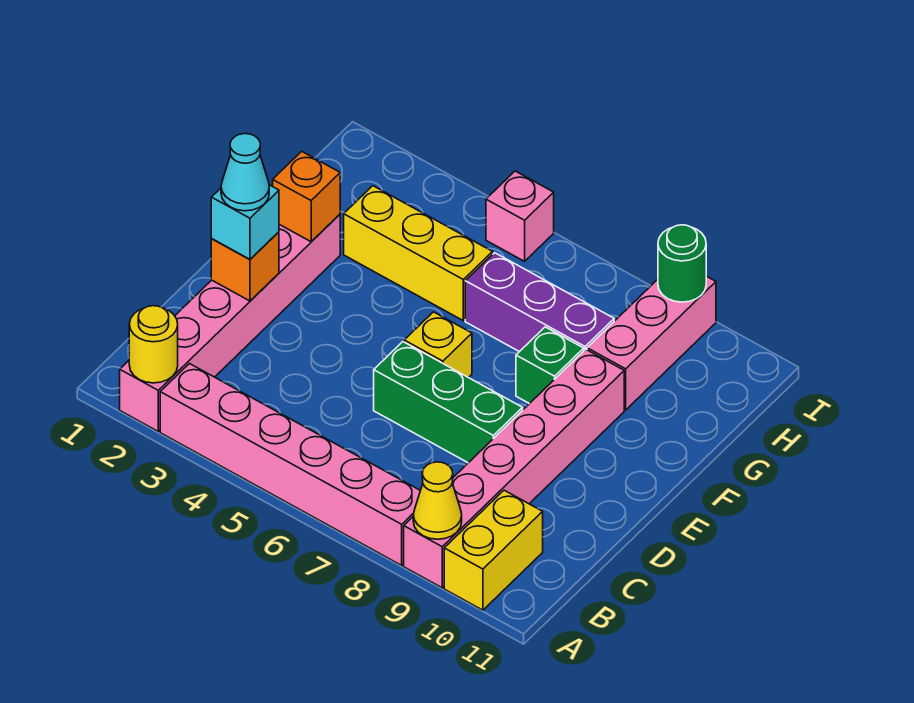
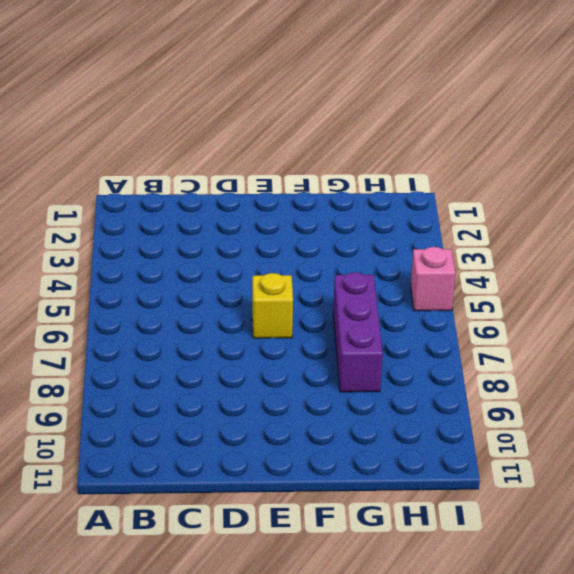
none -> pink brick A2:F2 level 1
none -> pink brick A3:A8 level 1
none -> pink brick A9:F9 level 1

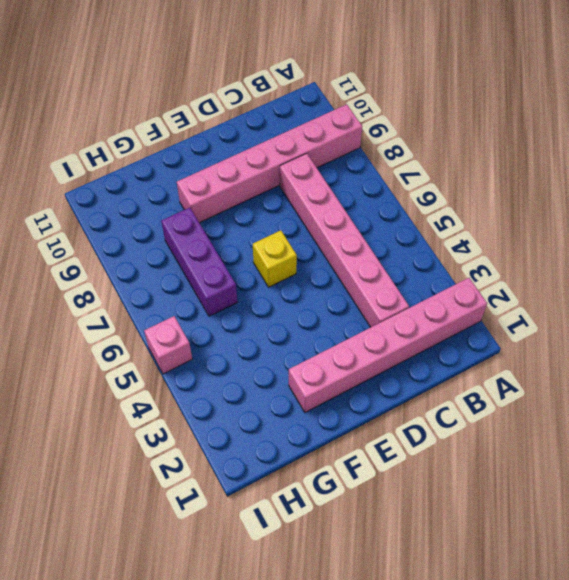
pink brick C3:C8 level 1 -> pink brick A3:A8 level 1
none -> yellow brick A10:B10 level 1
none -> green brick D6:D8 level 1
none -> green brick F8 level 1

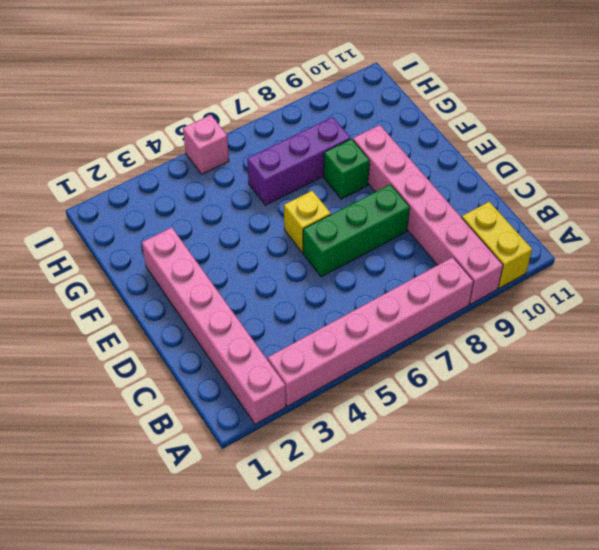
none -> yellow brick G3:G5 level 1
none -> pink brick G9:I9 level 1
none -> yellow round brick A2 level 2

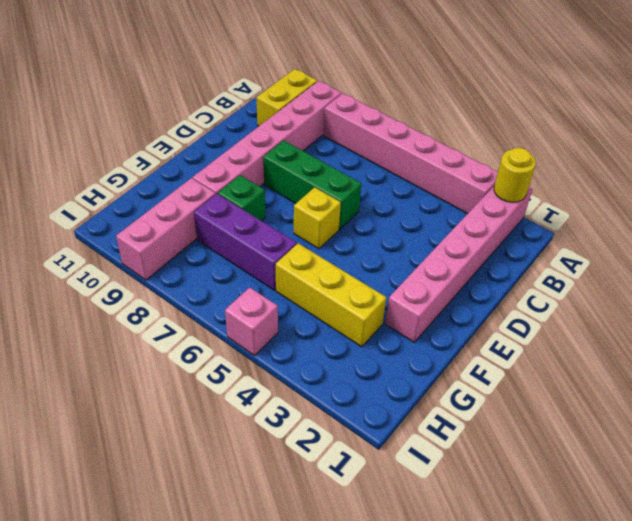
none -> yellow cone A9 level 2
none -> orange brick D2 level 2
none -> orange brick F2 level 2

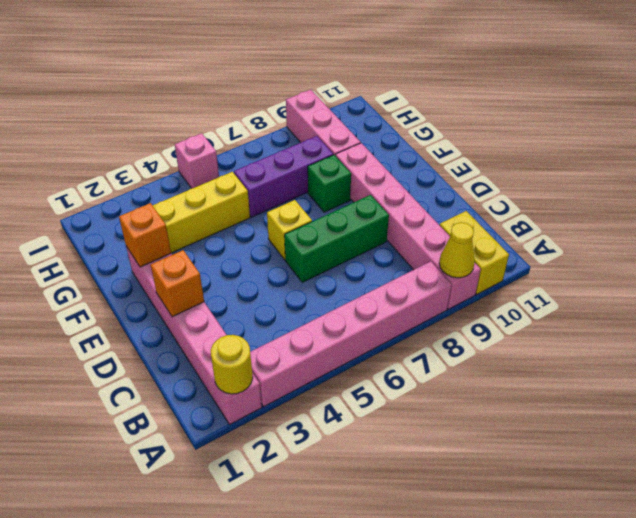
none -> green round brick I9 level 2
none -> cyan brick D2 level 3
none -> cyan cone D2 level 4

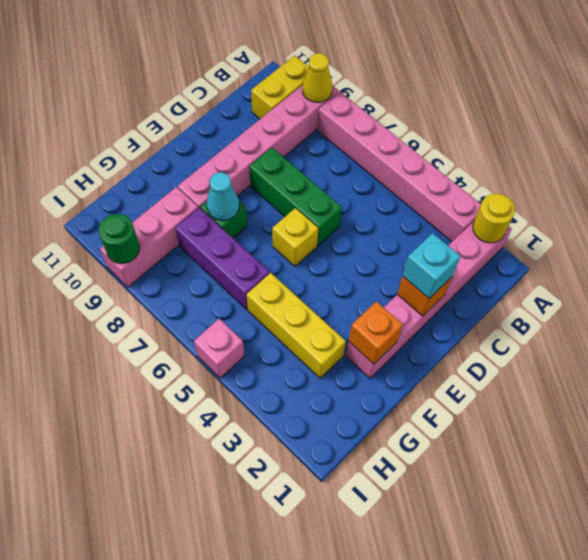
cyan cone F8 level 2 -> cyan cone D2 level 4

